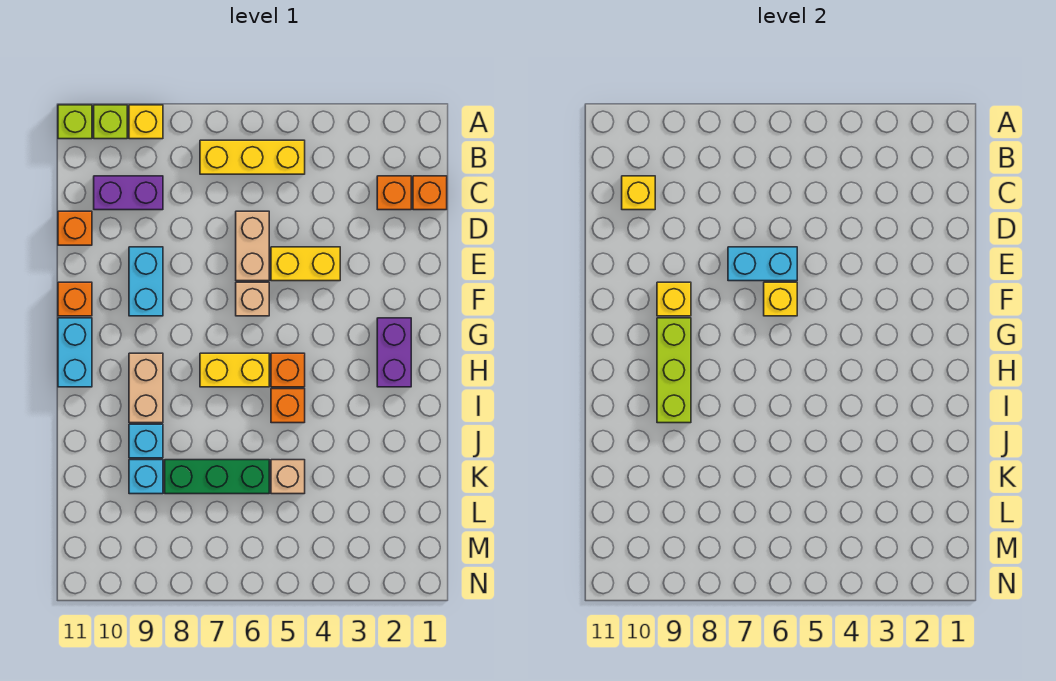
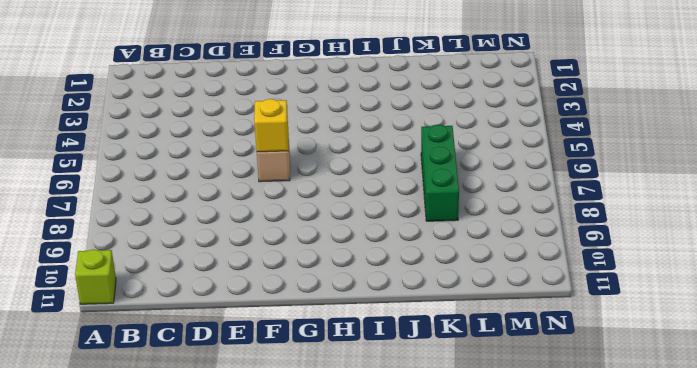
none -> yellow brick A9 level 1
none -> lime brick A10 level 1
none -> yellow brick B5:B7 level 1

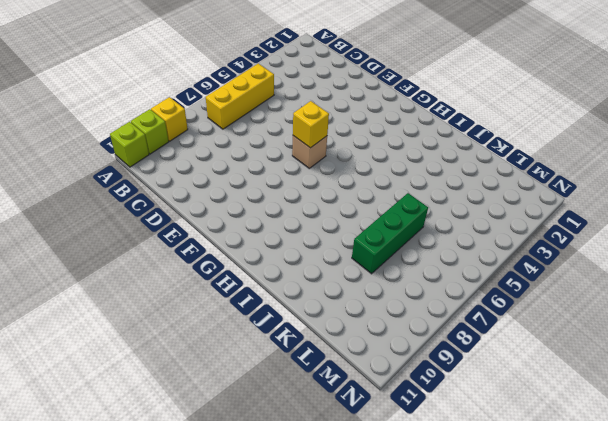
none -> orange brick C1 level 1
none -> orange brick C2 level 1
none -> purple brick C9:C10 level 1

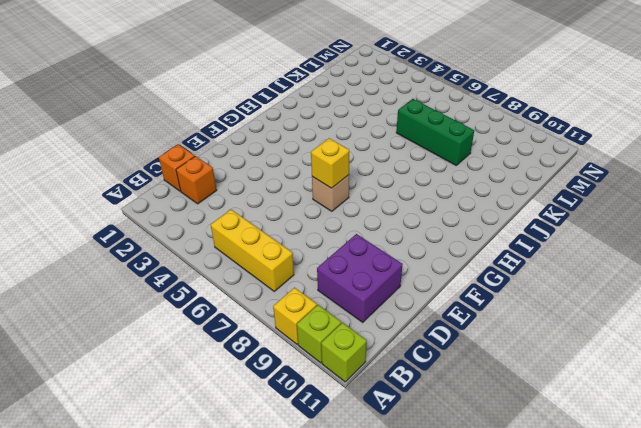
purple brick C9:D10 level 1 -> purple brick C9:C10 level 1
none -> tan brick D6:E6 level 1
none -> orange brick D11 level 1
none -> yellow brick E4:E5 level 1

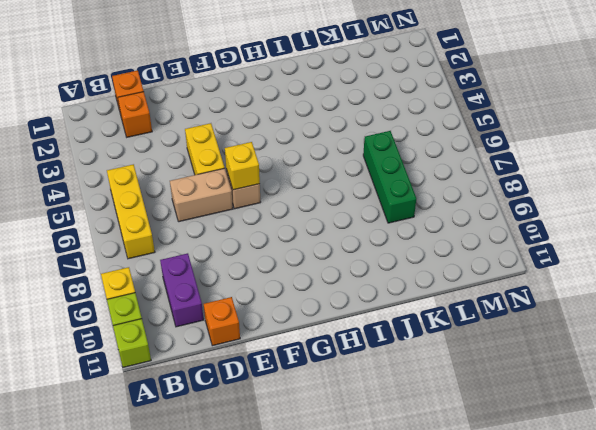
none -> cyan brick E9:F9 level 1
none -> orange brick F11 level 1
none -> purple brick G2:H2 level 1

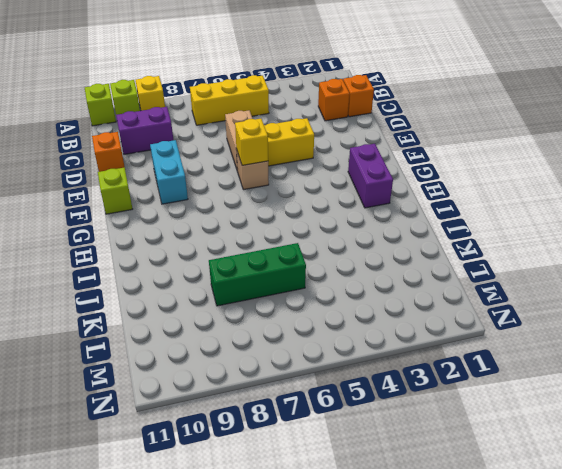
lime brick F11 level 1 -> orange brick F11 level 1
none -> cyan brick G11:H11 level 1
none -> orange brick H5 level 1
none -> yellow brick H6:H7 level 1

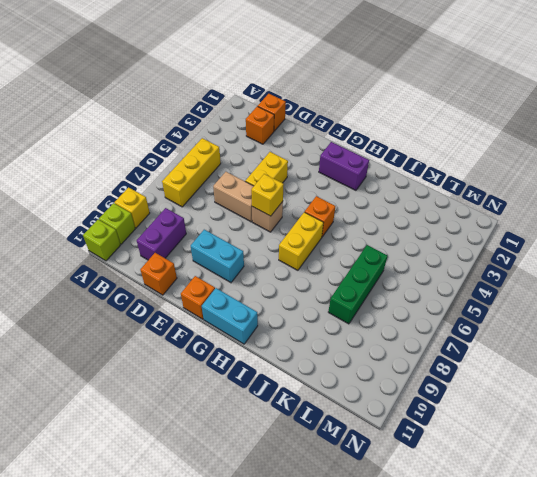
none -> tan brick H9:I9 level 1
none -> orange brick I5 level 1
none -> cyan brick J9 level 1

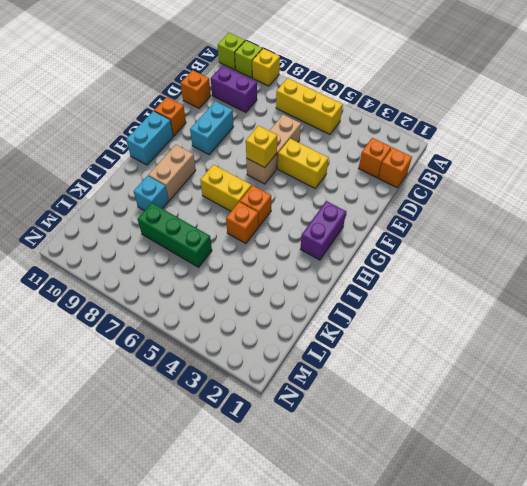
none -> tan brick K5 level 1
none -> cyan brick K9 level 1
none -> yellow brick C10 level 2

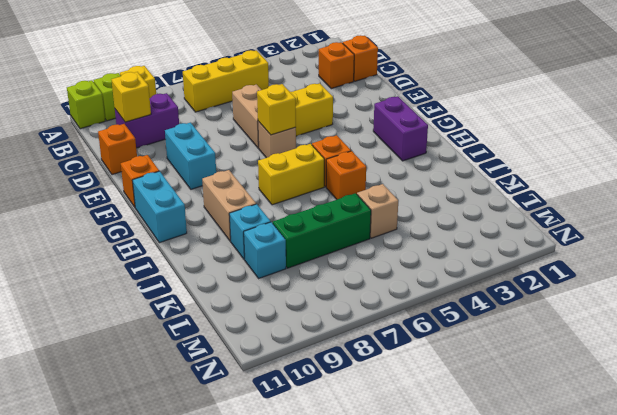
none -> cyan brick E6:E7 level 2
none -> yellow brick F9 level 2
none -> lime brick G9:I9 level 2

